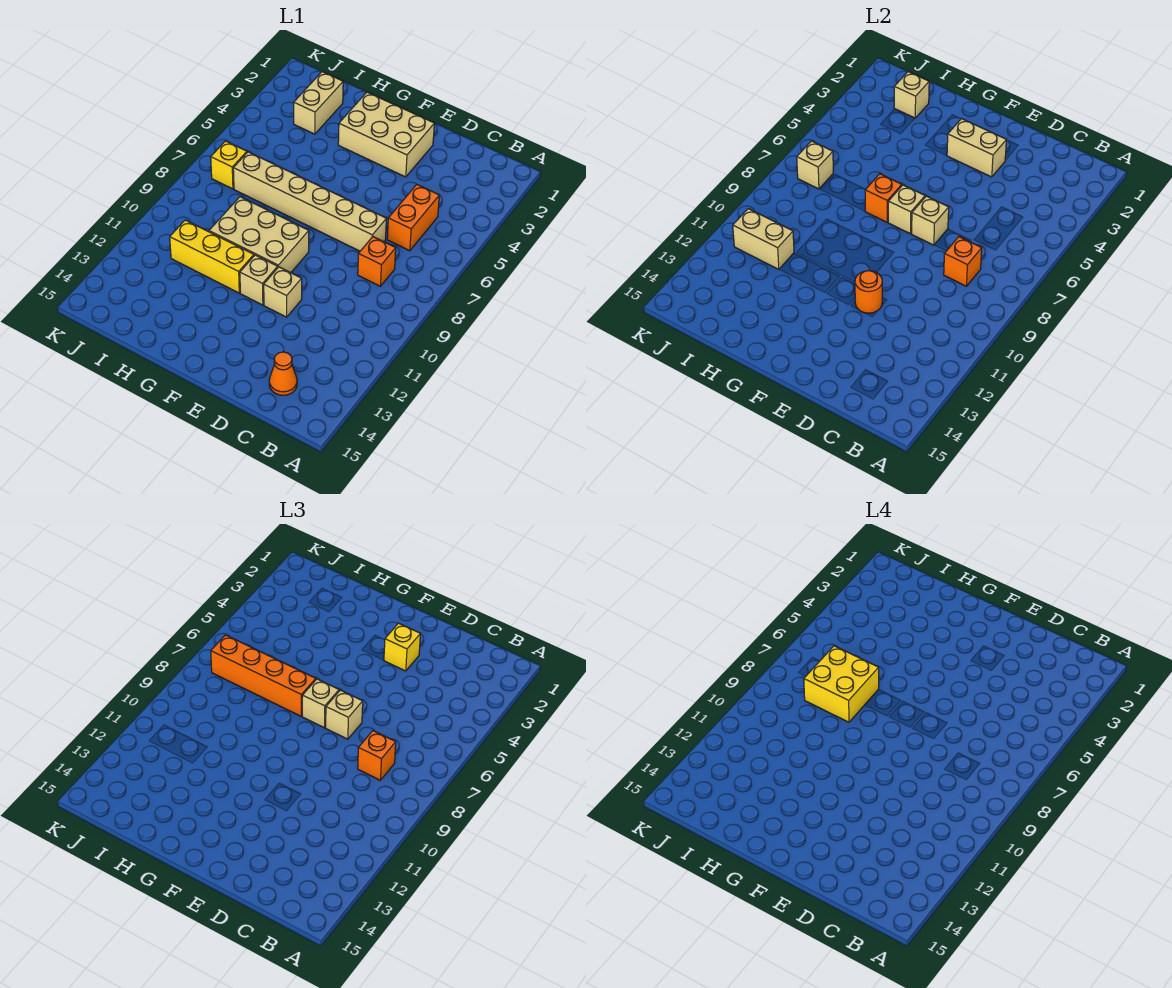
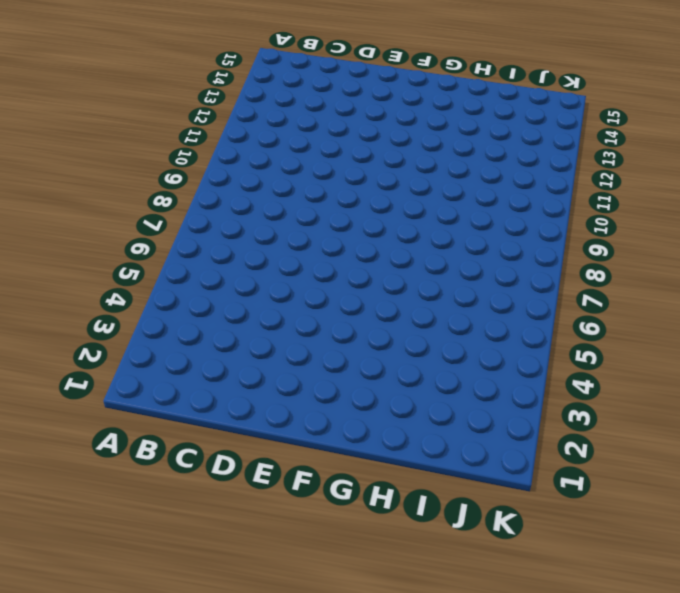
none -> orange brick C5:C6 level 1
none -> orange brick C8 level 1
none -> orange cone C14 level 1

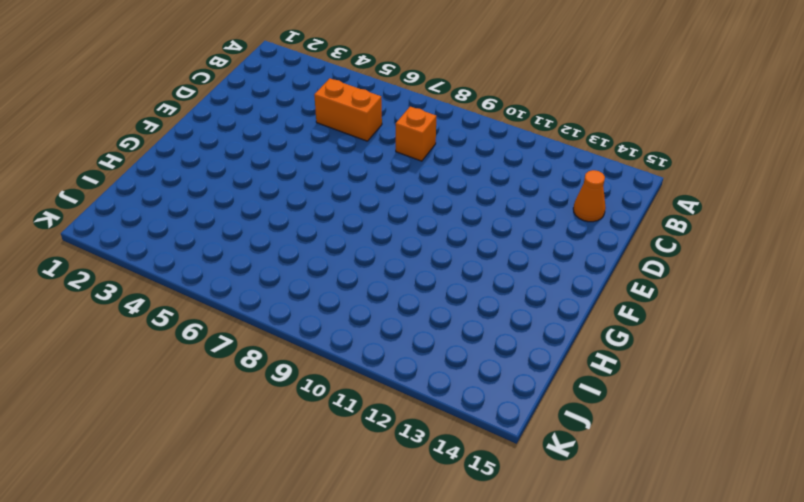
none -> tan brick D7:I7 level 1
none -> tan brick E2:G3 level 1
none -> tan brick E11 level 1

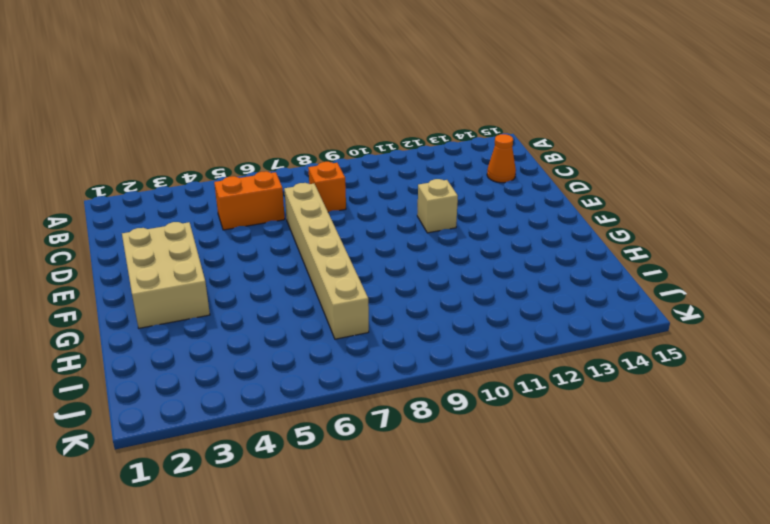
none -> tan brick F9:H10 level 1
none -> tan brick F11 level 1
none -> yellow brick G11:I11 level 1

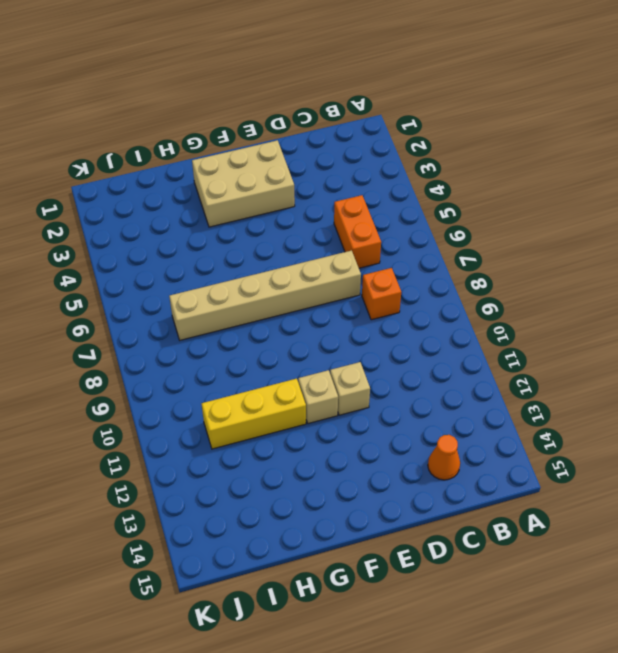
none -> tan brick F9:H10 level 1
none -> tan brick I2:I3 level 1
none -> yellow brick J7 level 1

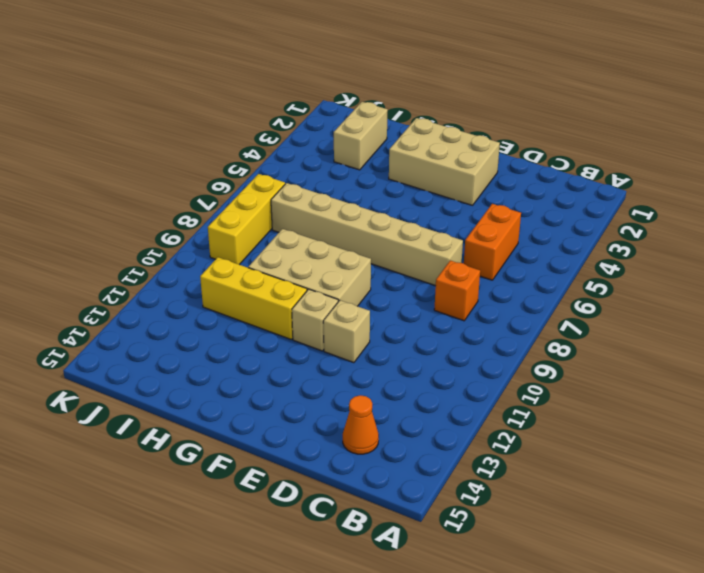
yellow brick J7:J9 level 1 -> yellow brick J7 level 1
none -> orange brick C8 level 2
none -> tan brick E3:F3 level 2
none -> tan brick E7 level 2

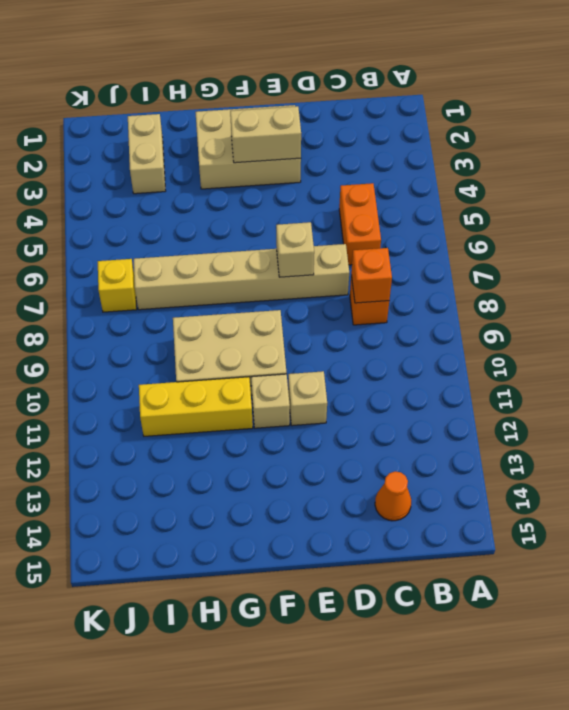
none -> orange round brick E11 level 2
none -> tan brick F7 level 2
none -> orange brick G7 level 2

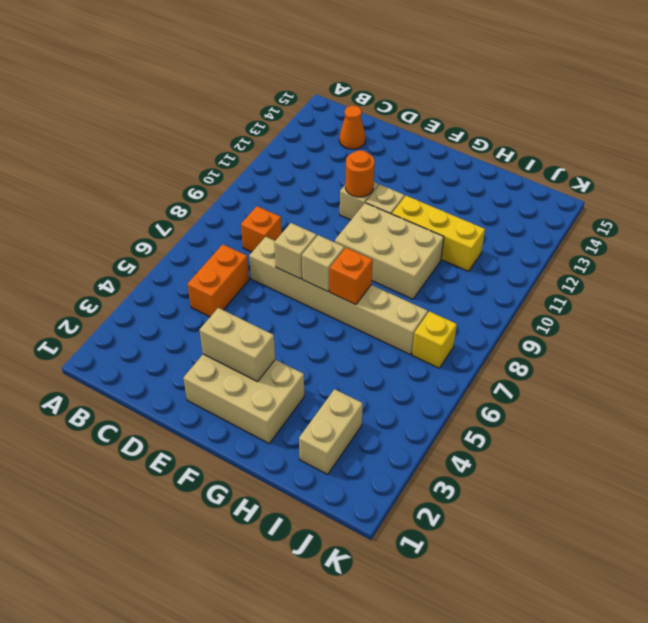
none -> orange brick C8 level 2
none -> tan brick I2 level 2
none -> tan brick I11:J11 level 2

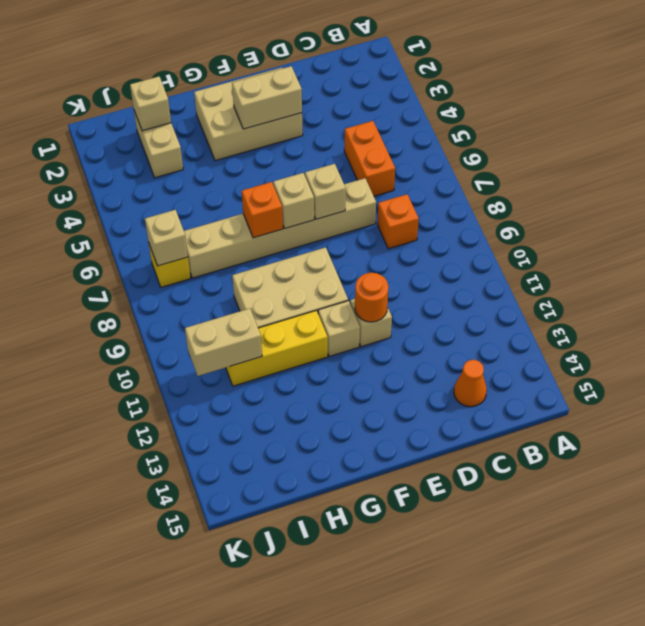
none -> orange brick C8 level 2
none -> orange brick C8 level 3
none -> yellow brick E3 level 3

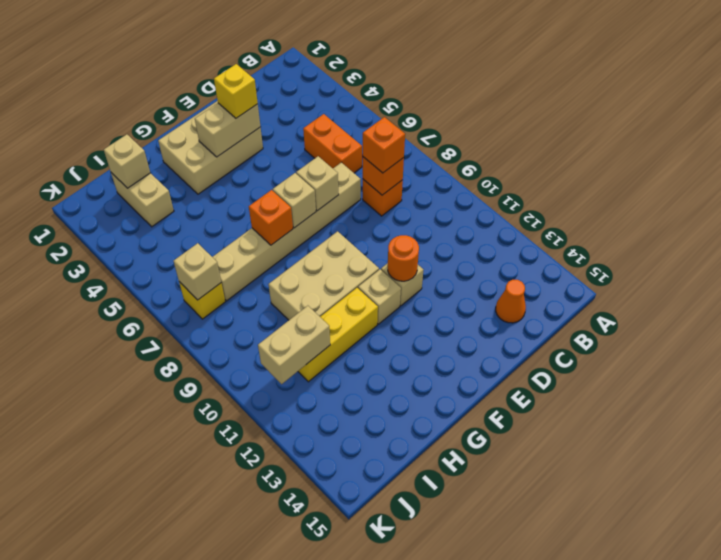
none -> tan brick E7 level 3
none -> tan brick F7 level 3
none -> orange brick G7:J7 level 3

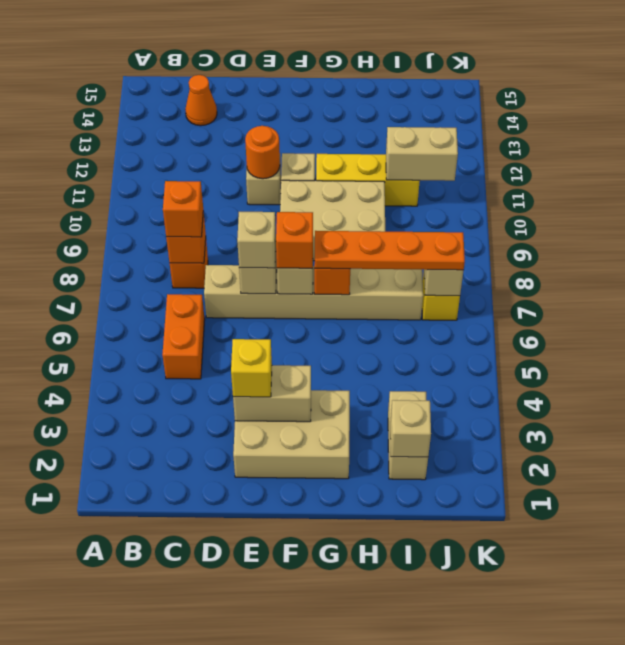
orange brick F7 level 3 -> tan brick F7 level 3
orange plate G7:J7 level 3 -> orange brick G7:J7 level 3
none -> yellow brick H7:I8 level 4

